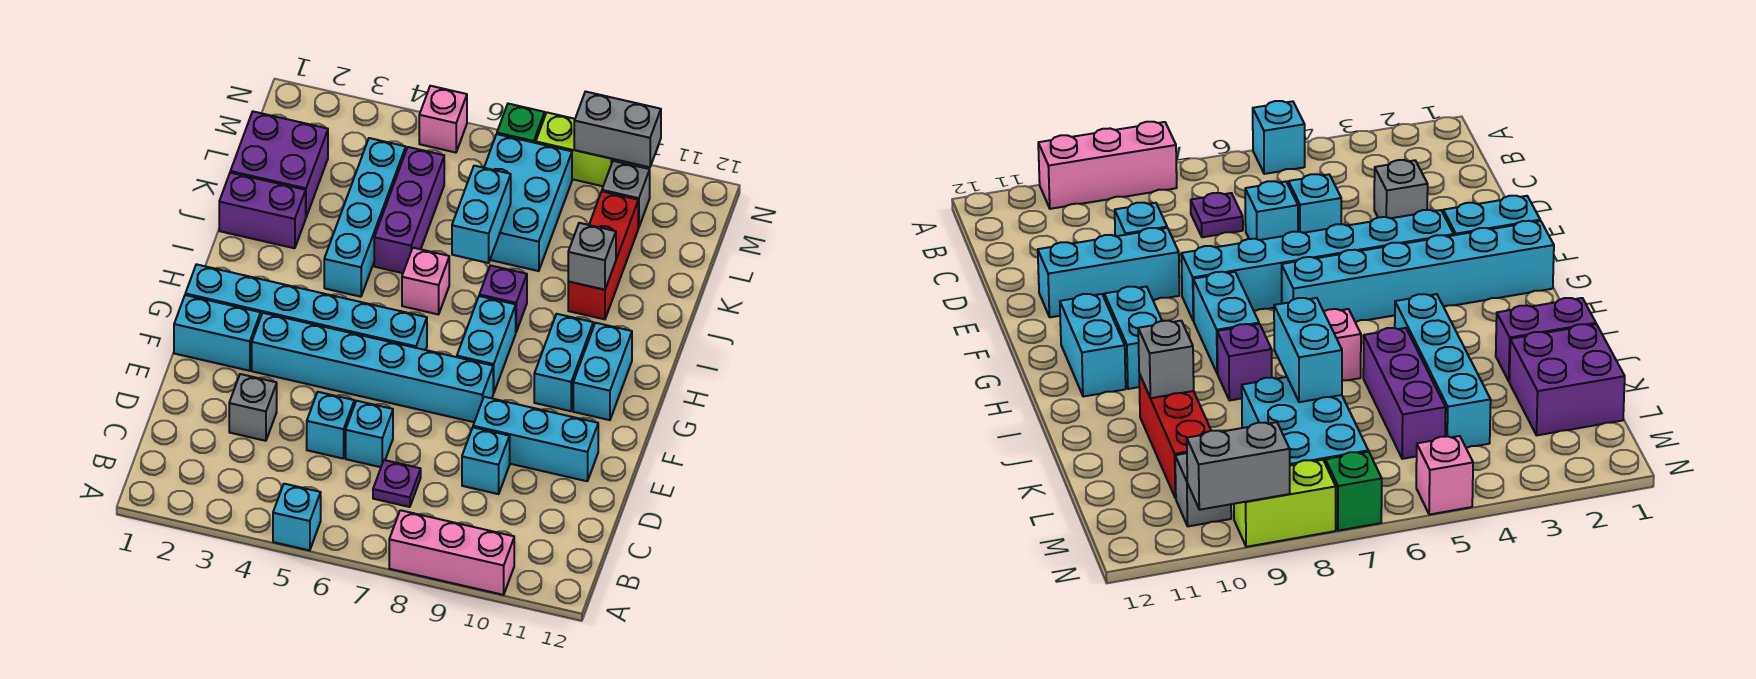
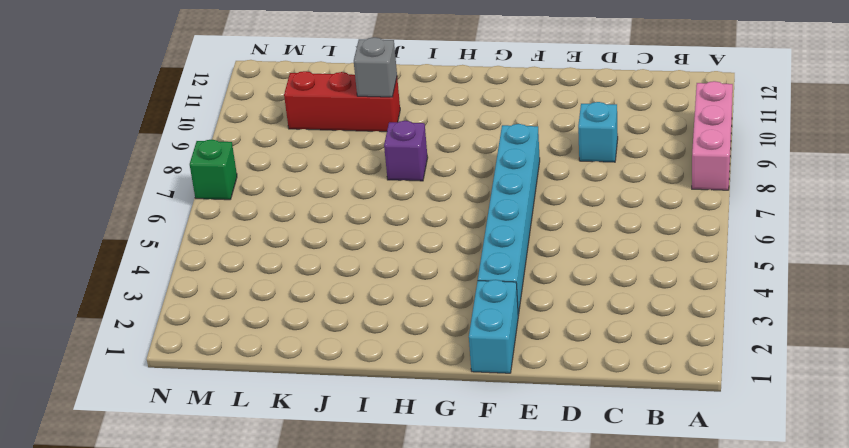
none -> cyan brick A5 level 1
none -> purple plate C7 level 1
none -> grey brick D3 level 1

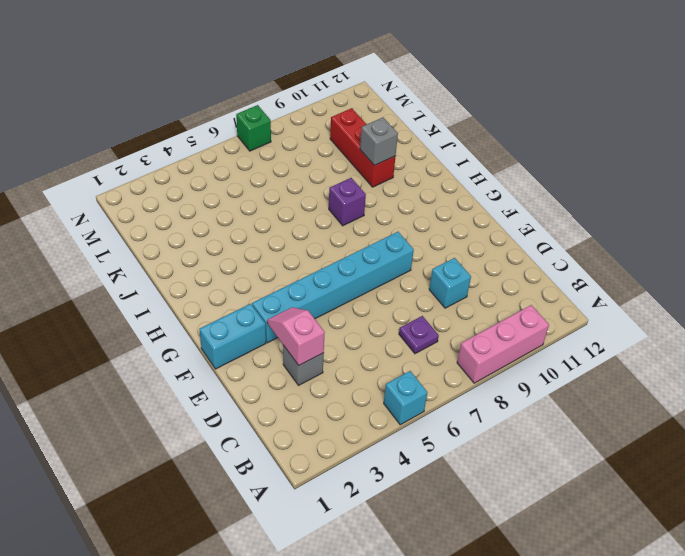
pink slope D3:E3 level 2 top D -> none
none -> cyan brick D5 level 1
none -> cyan brick D6 level 1
none -> cyan brick E9:E11 level 1

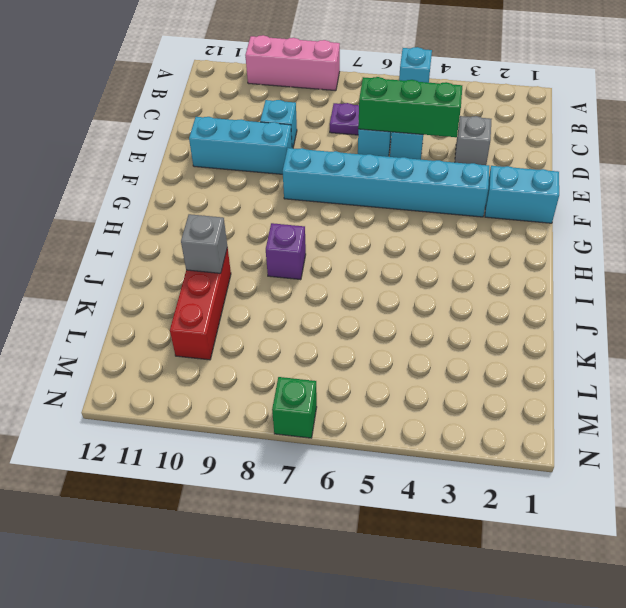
green brick D4:D6 level 2 -> none
none -> cyan brick G1:G6 level 1
none -> cyan brick G8:H8 level 1
none -> cyan brick G10:H10 level 1

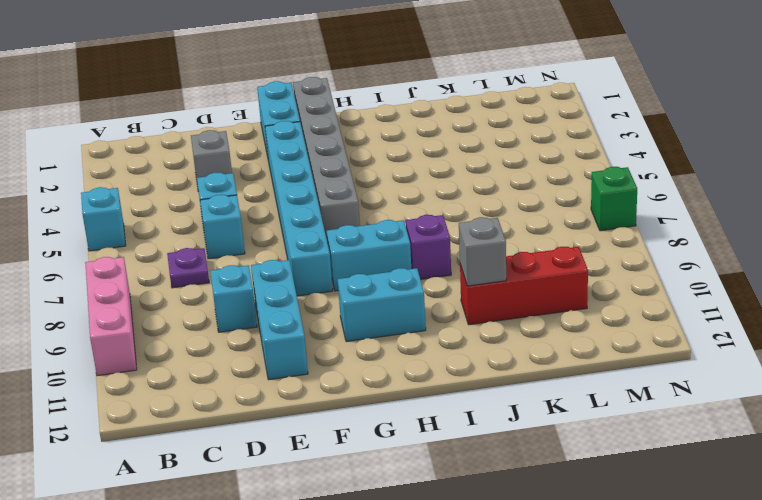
grey brick G1:G6 level 1 -> cyan brick G1:G6 level 1
none -> cyan brick G11:H11 level 1
none -> cyan brick I4:L4 level 1
none -> pink brick I6 level 1

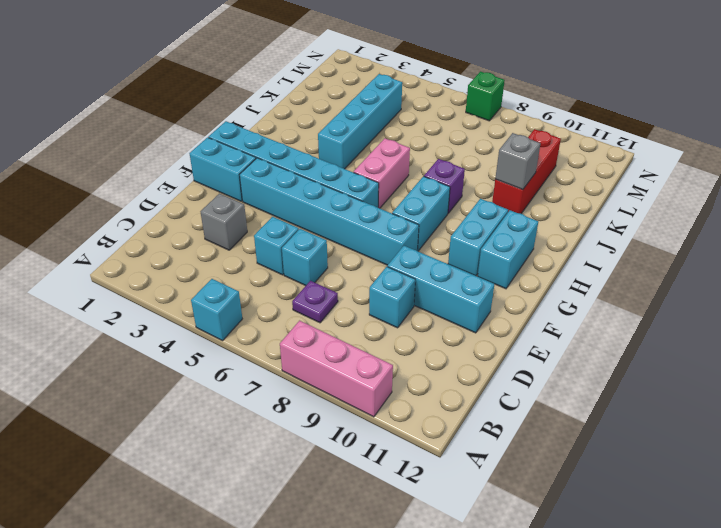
pink brick H6:I6 level 1 -> pink brick I6 level 1
none -> purple brick J1:J2 level 1
none -> purple brick J5:L5 level 1
none -> purple brick K1:L2 level 1

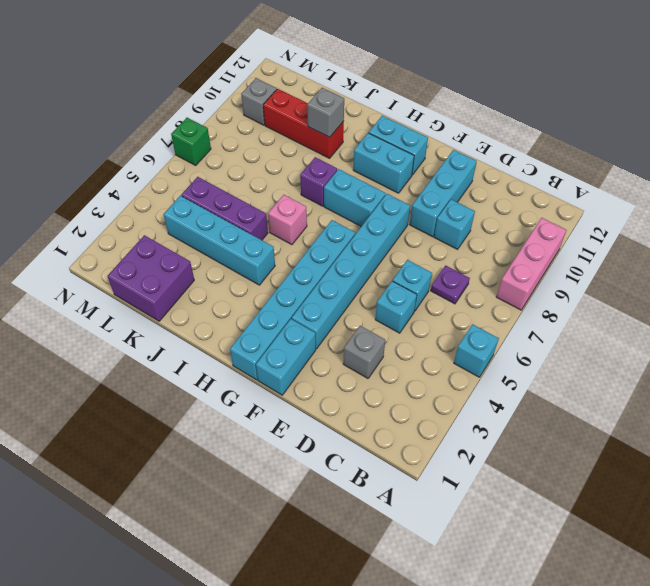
none -> purple brick J1:J2 level 1
none -> cyan brick K7:M8 level 1
none -> pink brick N5 level 1

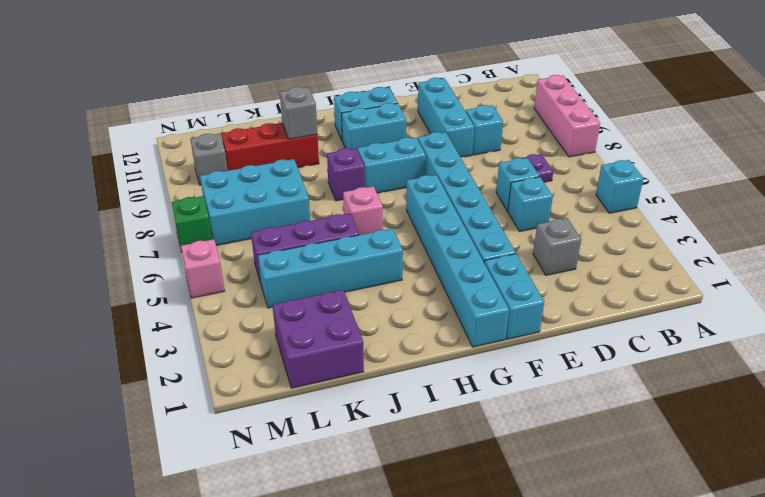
none -> purple brick J1:J2 level 1
none -> lime brick N8:N9 level 1
none -> cyan brick J7:K7 level 2

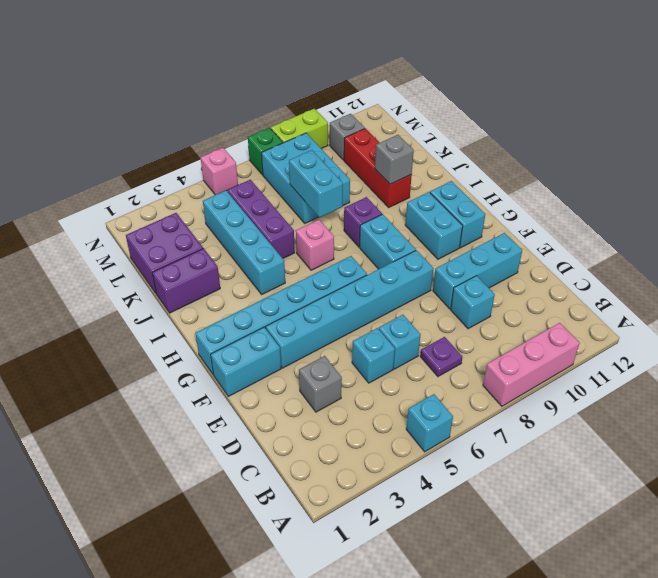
none -> grey brick N9:N10 level 2

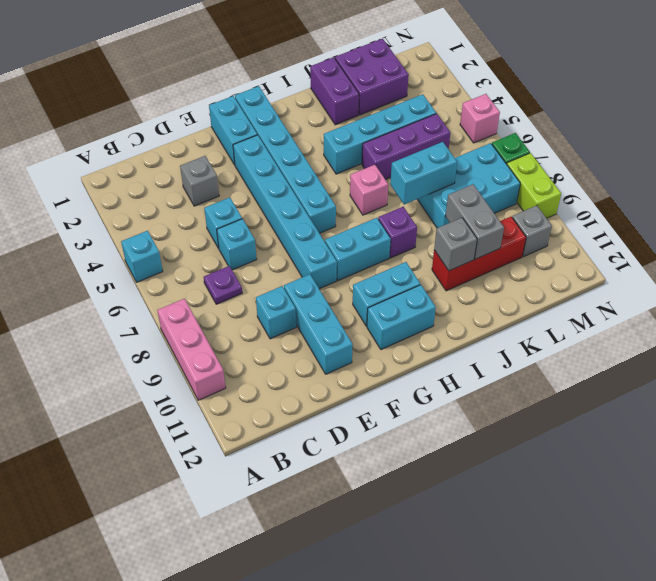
grey brick K9:K10 level 2 -> grey brick N9:N10 level 2

